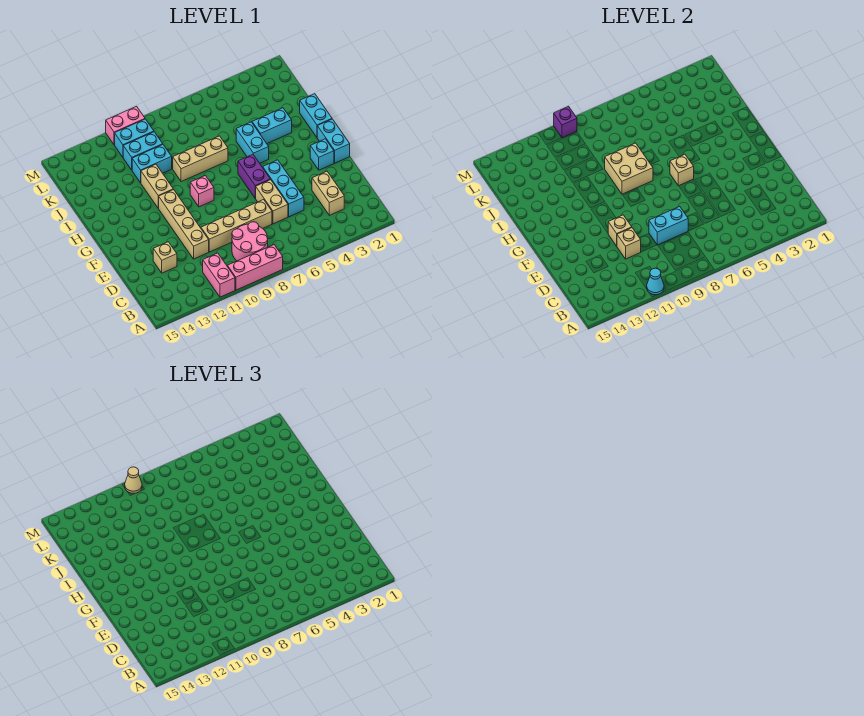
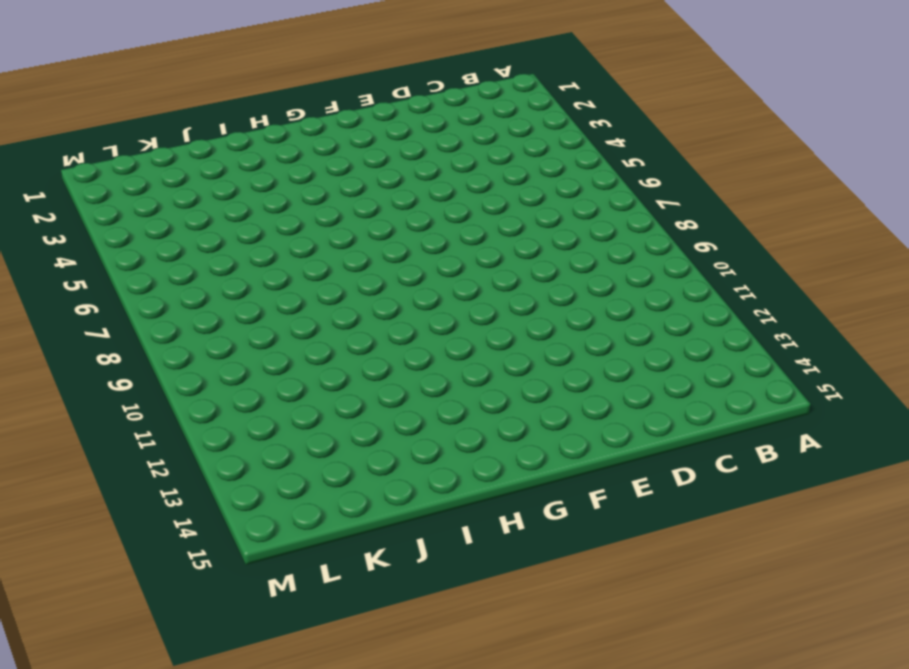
none -> pink brick A8:A10 level 1
none -> pink brick A11:B11 level 1
none -> pink round brick B8:C9 level 1
none -> tan brick C3:D3 level 1

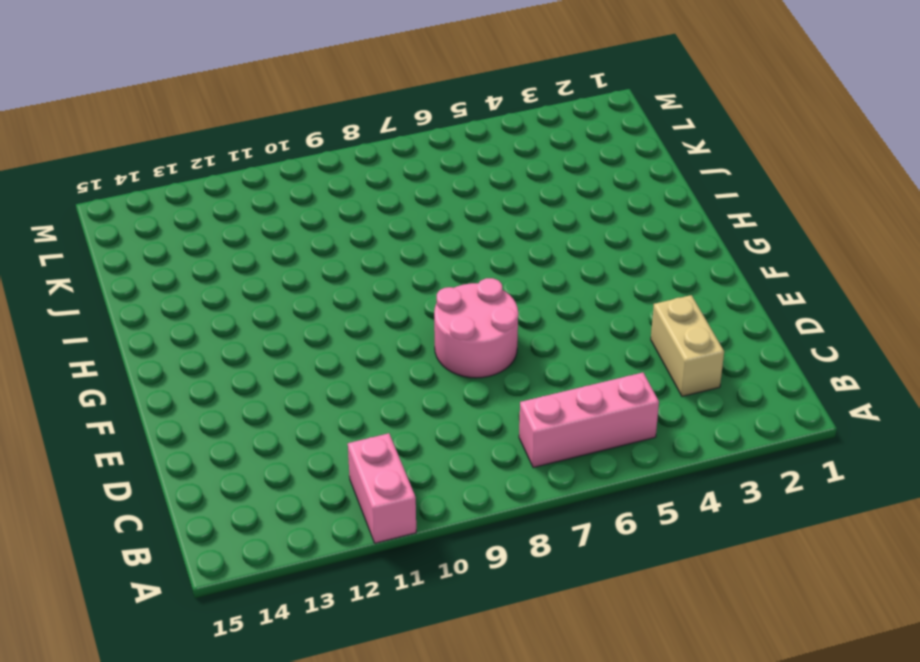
pink brick B5:B7 level 1 -> pink brick A8:A10 level 1
pink round brick E7:F8 level 1 -> pink round brick B8:C9 level 1
none -> cyan brick D5:F5 level 1
none -> tan brick D6:E6 level 1
none -> tan brick D7:D10 level 1
none -> tan brick D11:G11 level 1

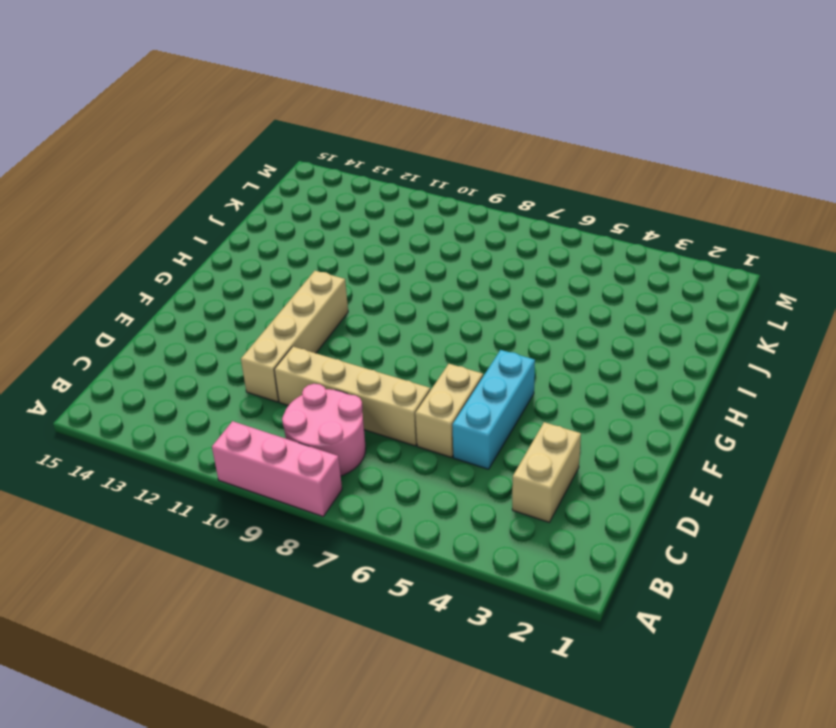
none -> pink brick A11:B11 level 1
none -> tan brick D13 level 1
none -> cyan brick F1:G1 level 1
none -> cyan brick F2 level 1

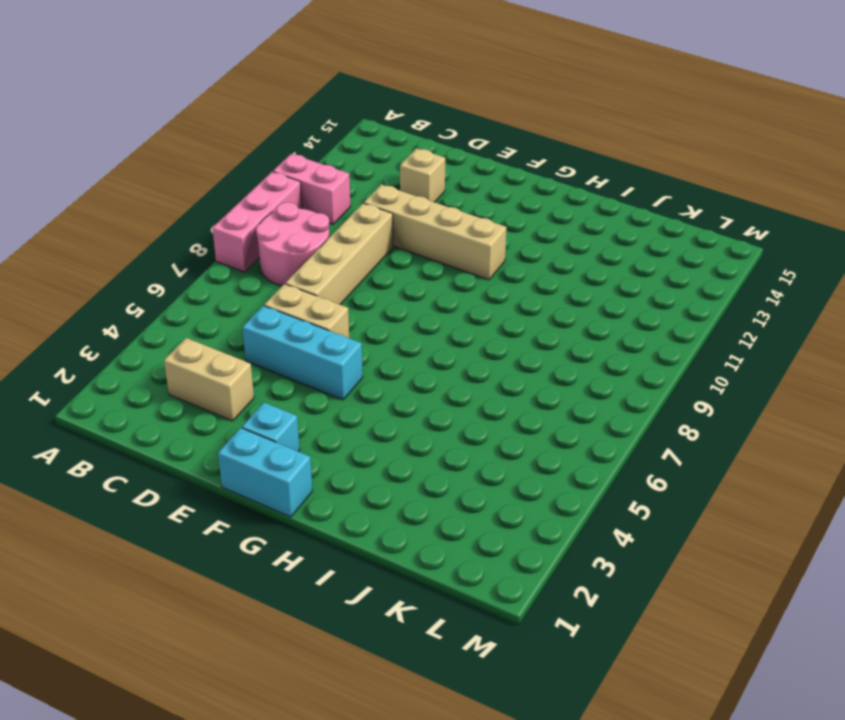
none -> purple brick F6:G6 level 1
none -> pink brick G9 level 1
none -> cyan brick H1:I1 level 1
none -> cyan brick H5:I5 level 1

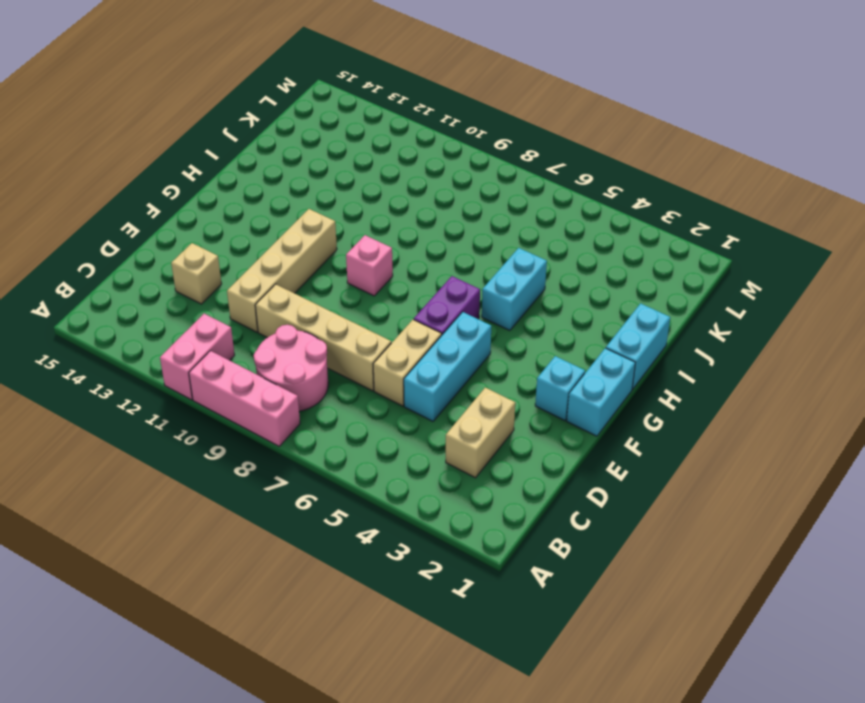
none -> tan brick H11:I11 level 1
none -> cyan brick I3:I4 level 1
none -> tan brick I7:I9 level 1
none -> cyan brick J10:J11 level 1

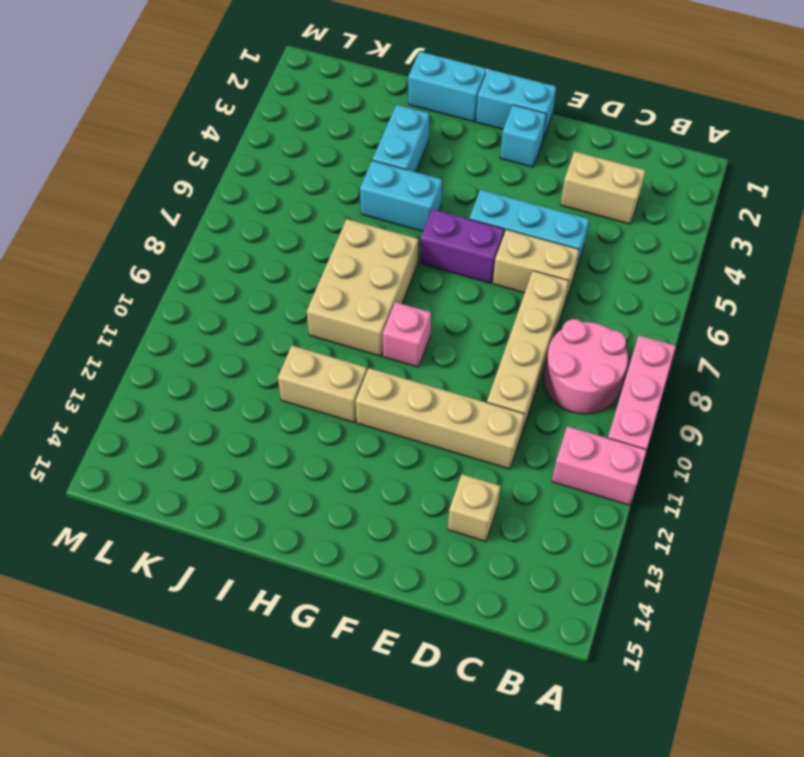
tan brick H7:I9 level 1 -> tan brick I7:I9 level 1
none -> cyan brick J10:J11 level 1
none -> cyan brick K10:K11 level 1
none -> cyan brick L10:L11 level 1
none -> pink brick M10:M11 level 1

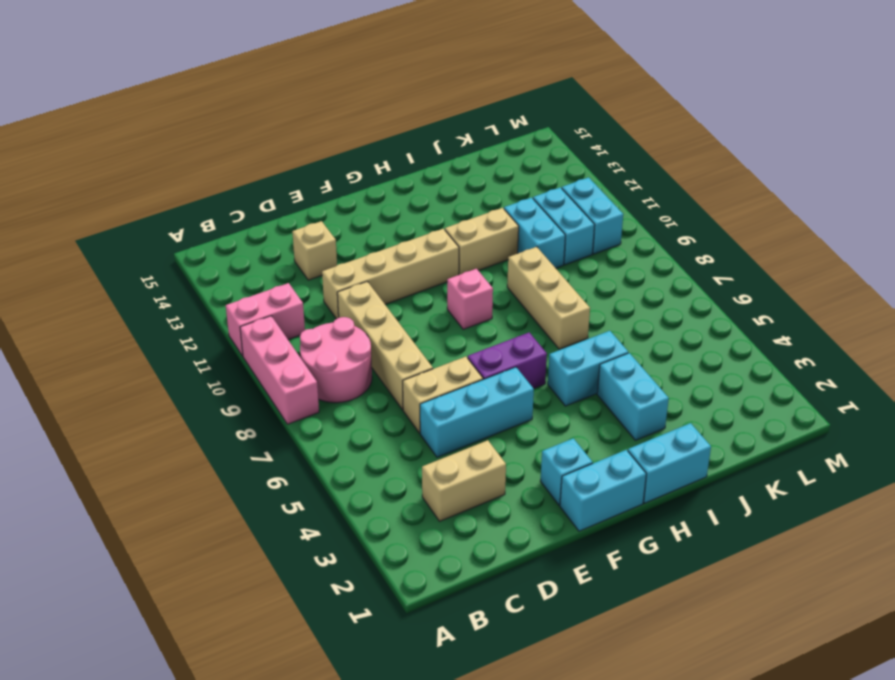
none -> pink brick M10:M11 level 1
none -> cyan cone A11 level 2
none -> cyan brick D8:D9 level 2
none -> tan brick D11 level 2

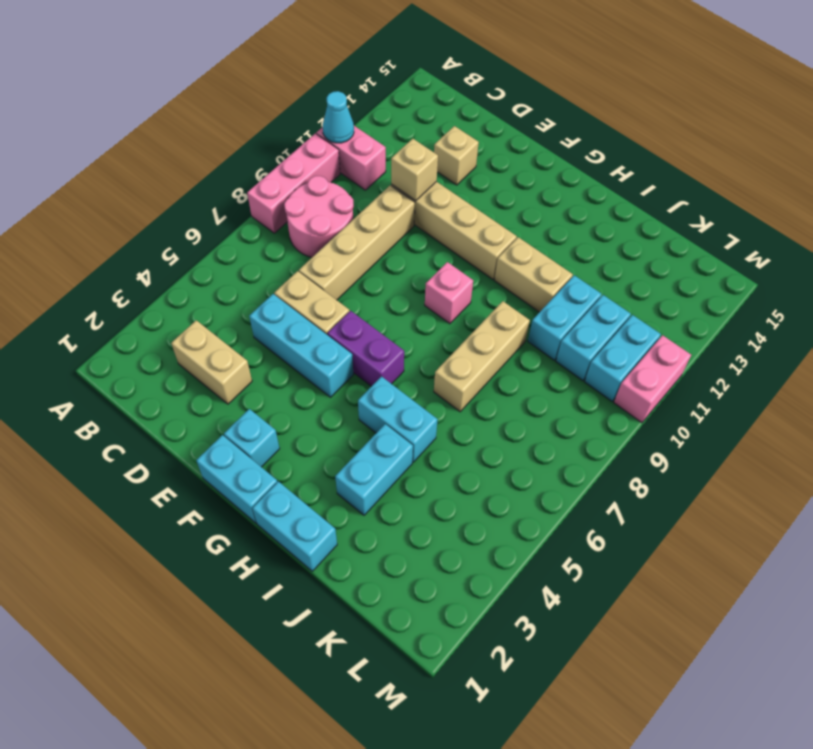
none -> cyan brick D8:D9 level 2
none -> tan brick E11 level 2
none -> tan brick G6 level 2
none -> tan brick H8:I9 level 2

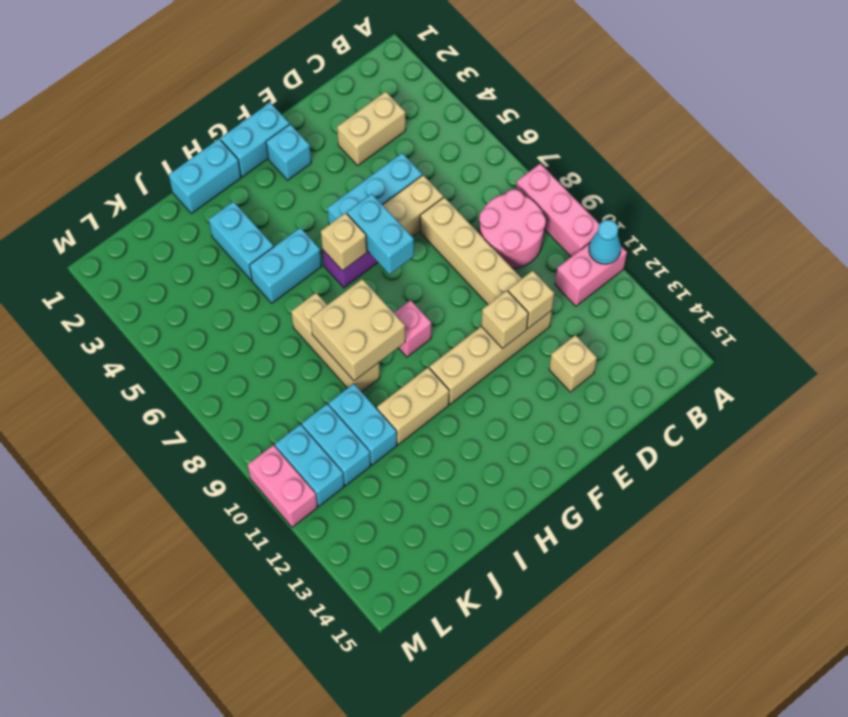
cyan brick F6:F7 level 2 -> cyan brick D8:D9 level 2
none -> purple brick M10 level 2
none -> tan cone M10 level 3

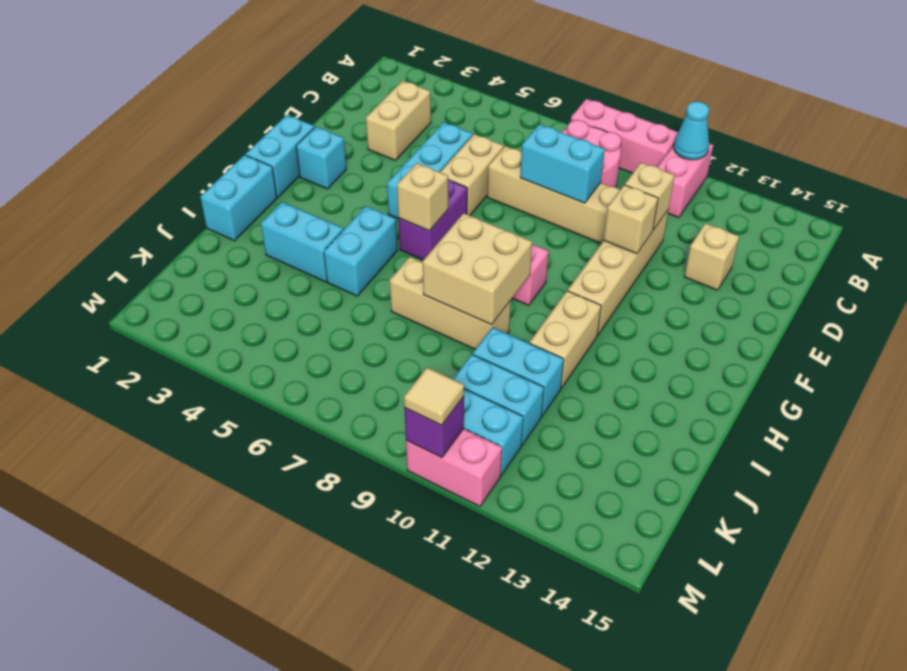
tan tile M10 level 3 -> tan cone M10 level 3

